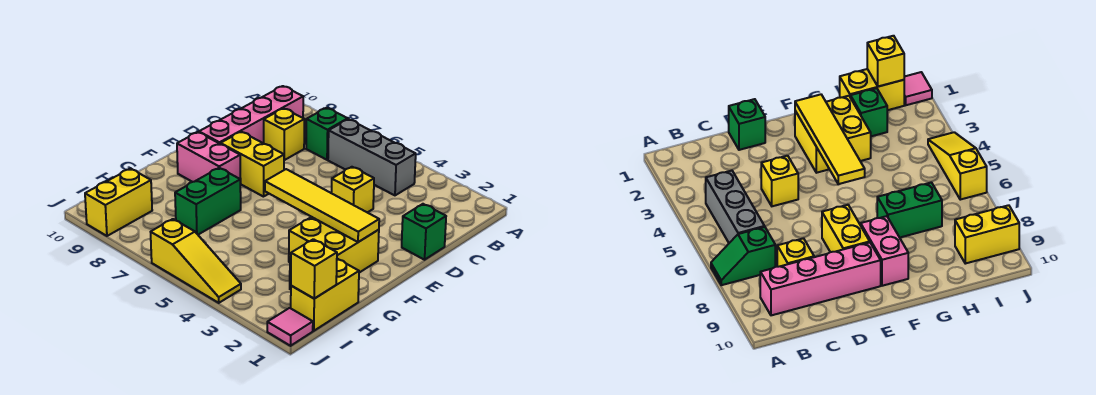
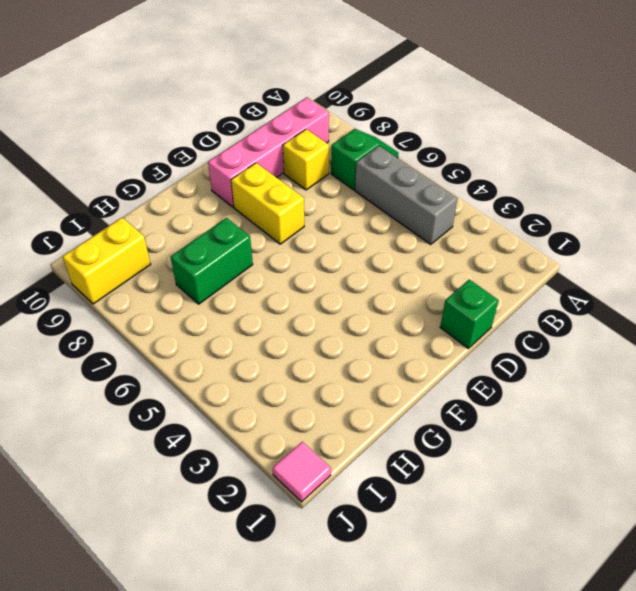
none -> yellow brick D4 level 1
none -> yellow brick F2:G3 level 1
none -> pink brick F8:F9 level 1

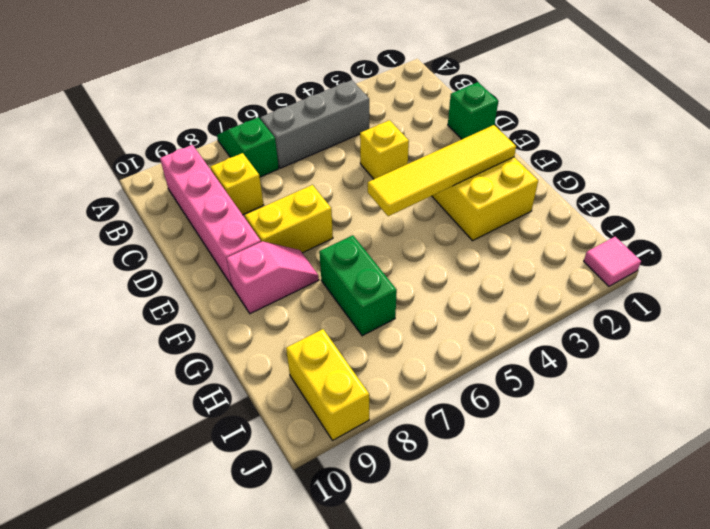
pink slope F8:F9 level 1 top 9 -> pink brick F8:F9 level 1
none -> yellow brick H1:I1 level 1
none -> green brick H2 level 1
none -> yellow slope J4:J6 level 1 top 6

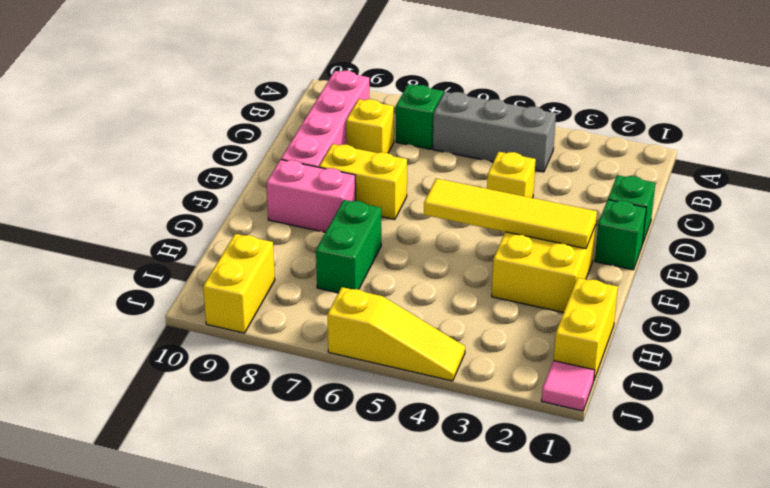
green brick E1 level 1 -> green brick H2 level 1
none -> yellow brick I1 level 2

